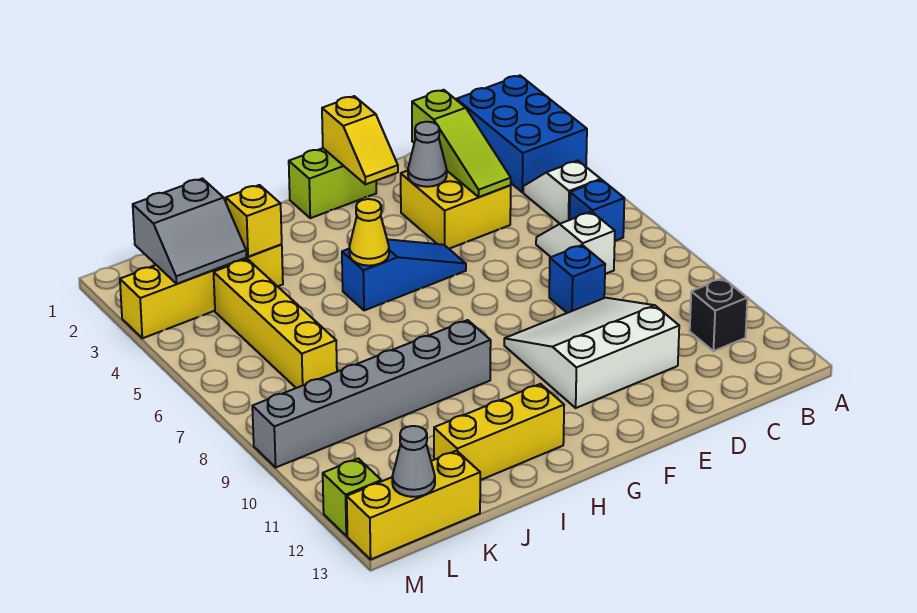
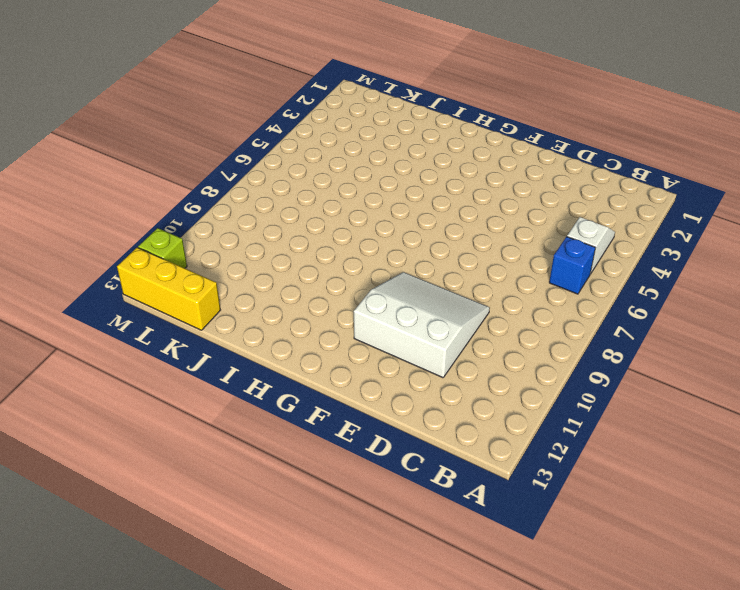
none -> blue brick A1:B3 level 1
none -> black brick B11 level 1
none -> white slope C6:C7 level 1 top 7

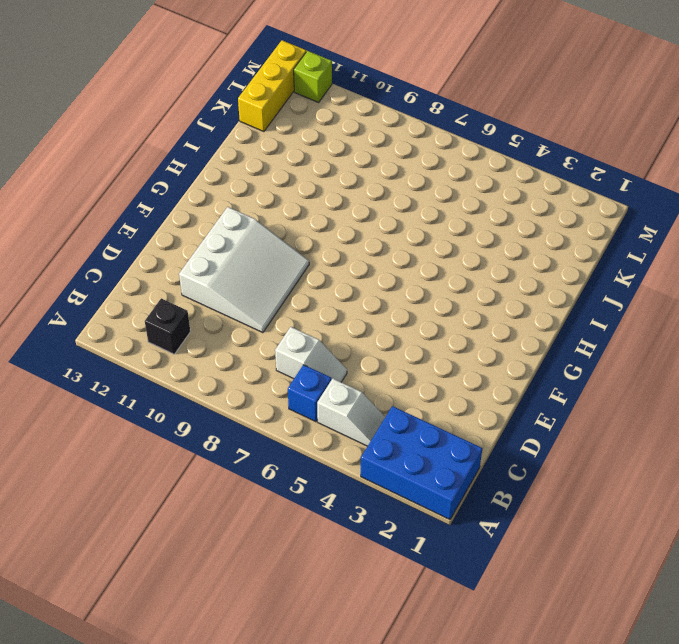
none -> yellow brick D3:E4 level 1
none -> blue brick D8 level 1
none -> lime brick F1:G1 level 1

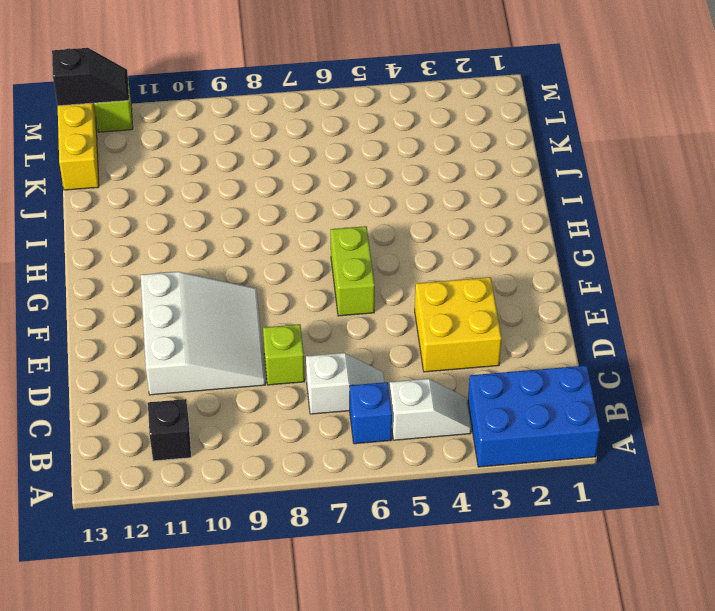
lime brick D8 level 1 -> blue brick D8 level 1
lime brick F6:G6 level 1 -> lime brick F1:G1 level 1
black slope M12:M13 level 2 top 13 -> none
none -> blue slope F5:H5 level 1 top H
none -> grey brick H9:M9 level 1
none -> yellow brick H12:J12 level 1

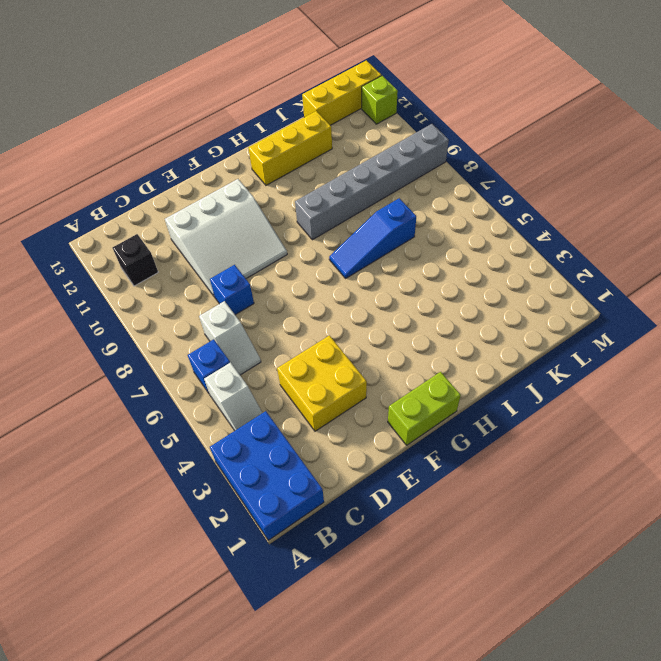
blue slope H7:J7 level 1 top J -> blue slope F5:H5 level 1 top H
none -> yellow brick J3:M3 level 1
none -> yellow brick K4:K7 level 1
none -> lime slope D2:D4 level 2 top 2

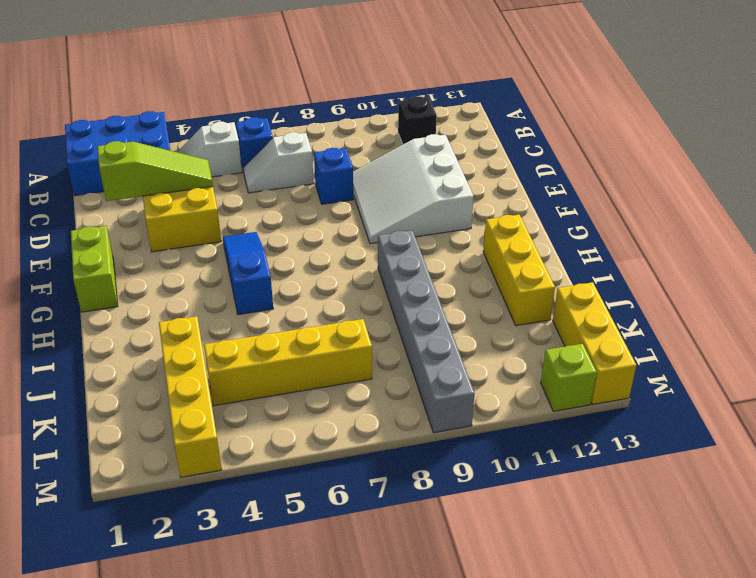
none -> grey cone E3 level 2
none -> yellow slope F1:F2 level 2 top 1
none -> yellow cone H5 level 2

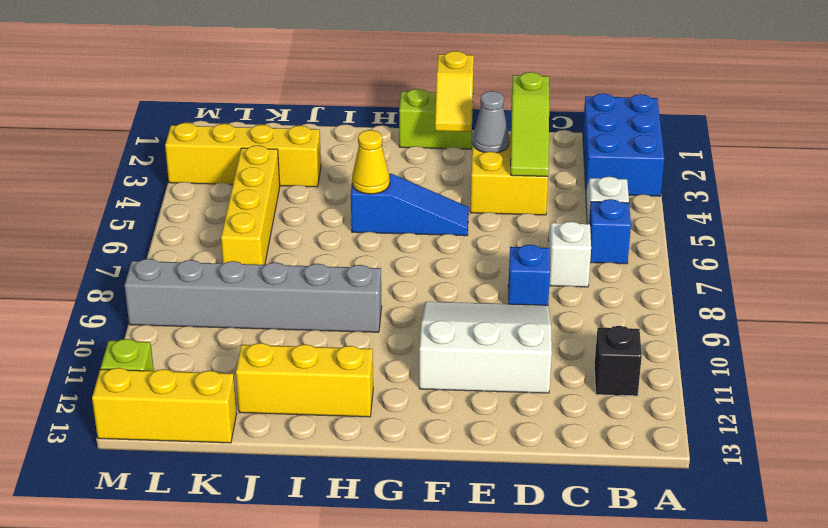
none -> yellow brick J3 level 2
none -> grey slope K2:L3 level 2 top 2
none -> grey cone L13 level 2

